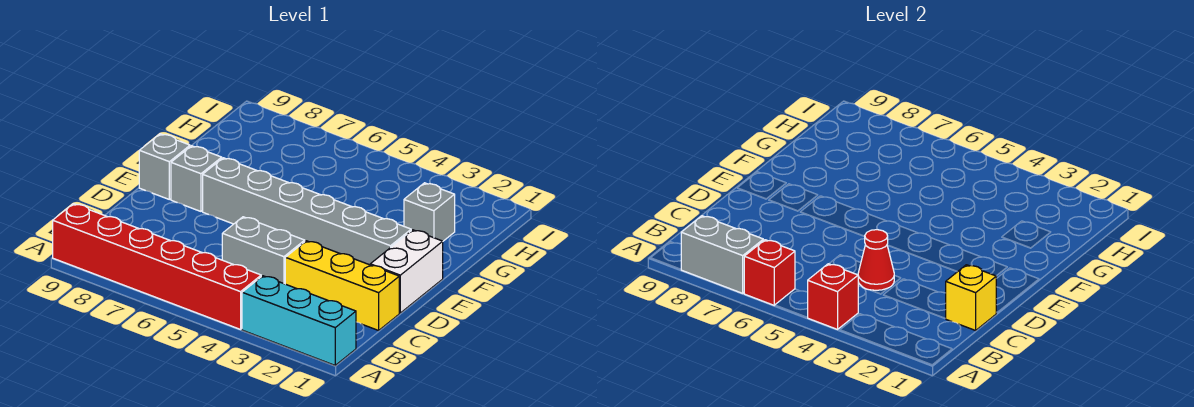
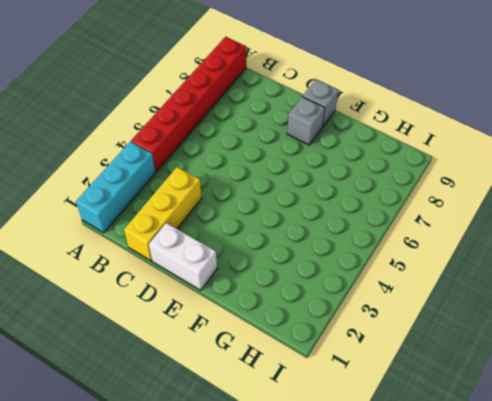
none -> grey brick C4:C5 level 1
none -> grey brick E2:E7 level 1
none -> grey brick G2 level 1

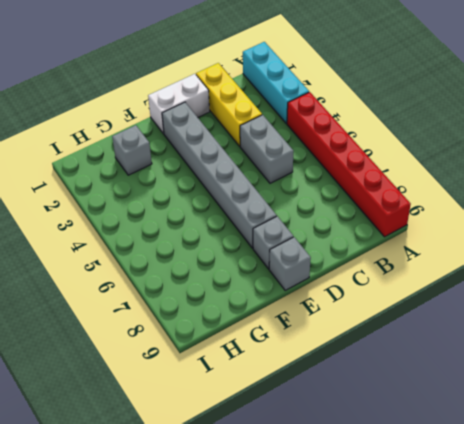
none -> red brick A4 level 2
none -> red brick A6 level 2
none -> grey brick A7:A8 level 2

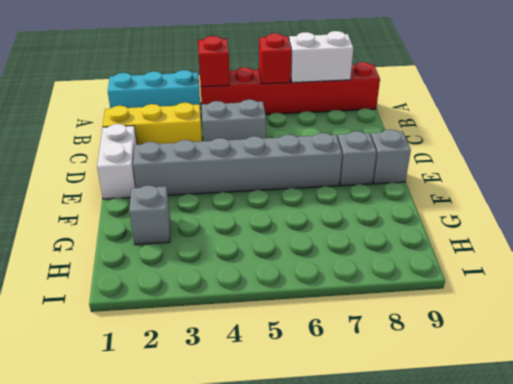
white brick A7:A8 level 2 -> grey brick A7:A8 level 2
none -> yellow brick C1 level 2
none -> red cone C4 level 2

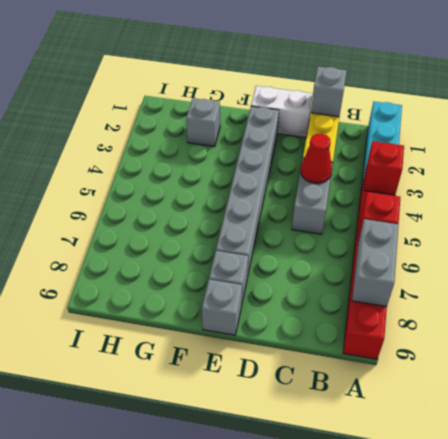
grey brick C1 level 2 -> yellow brick C1 level 2

